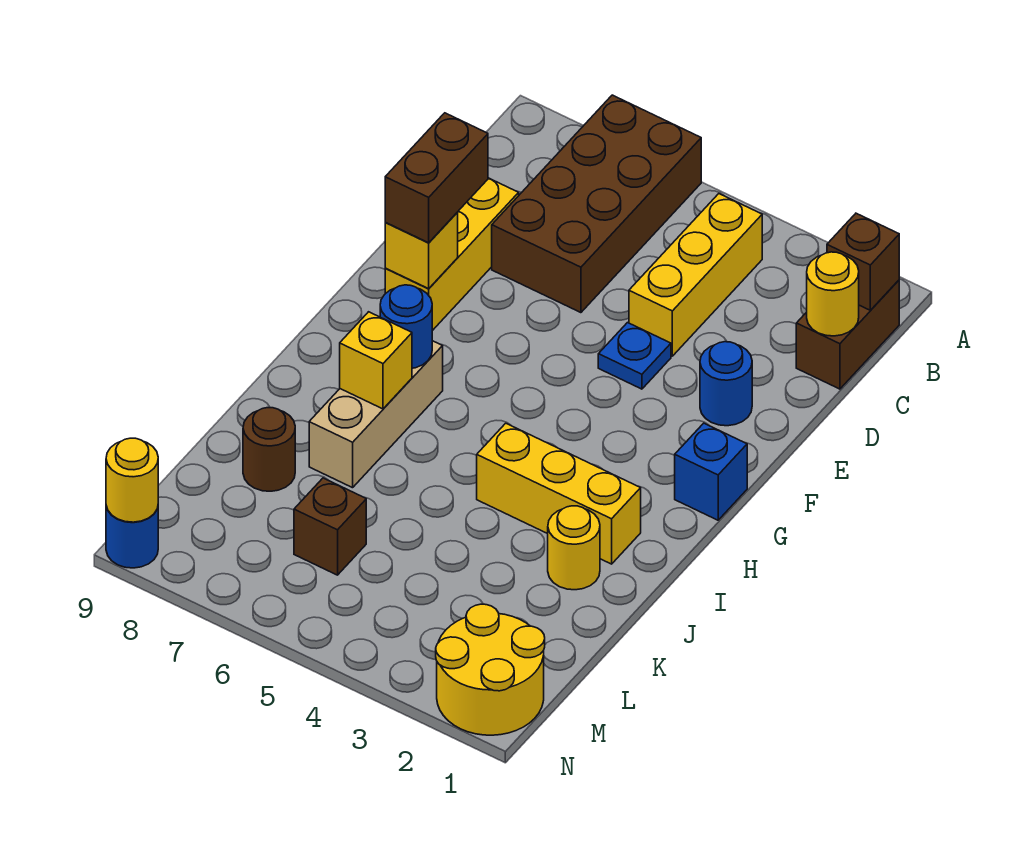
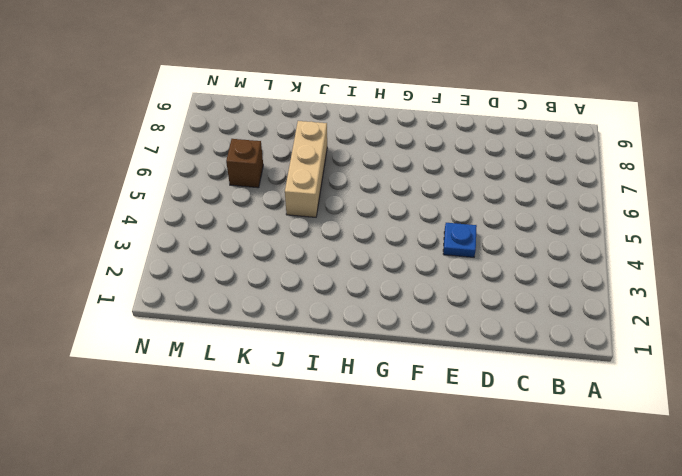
tan brick J5:J7 level 1 -> tan brick H7:J7 level 1
none -> brown brick A6:D7 level 1
none -> brown brick B1:C1 level 1
none -> yellow brick B4:D4 level 1

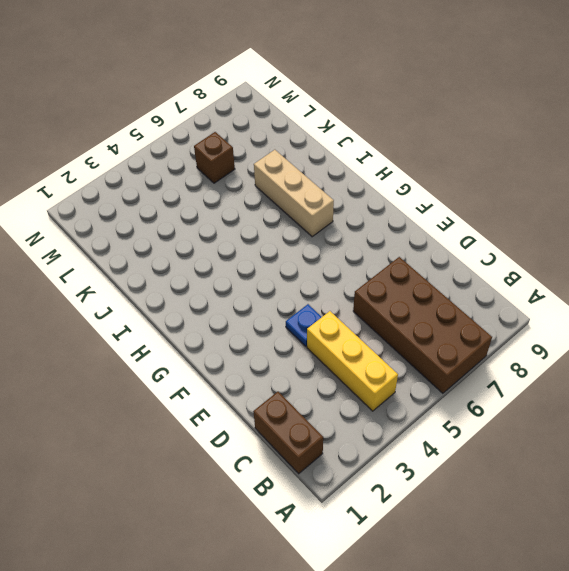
none -> yellow brick D8:F8 level 1
none -> blue round brick E2 level 1
none -> blue brick G1 level 1

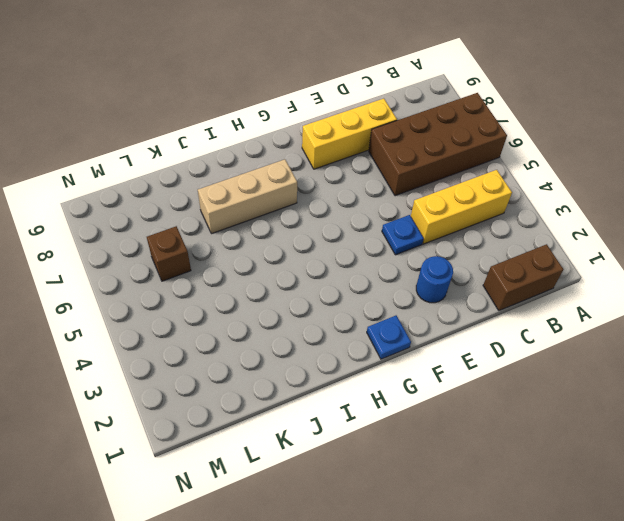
blue plate G1 level 1 -> blue brick G1 level 1
none -> yellow brick I2:I4 level 1
none -> yellow round brick J2 level 1
none -> brown round brick K8 level 1

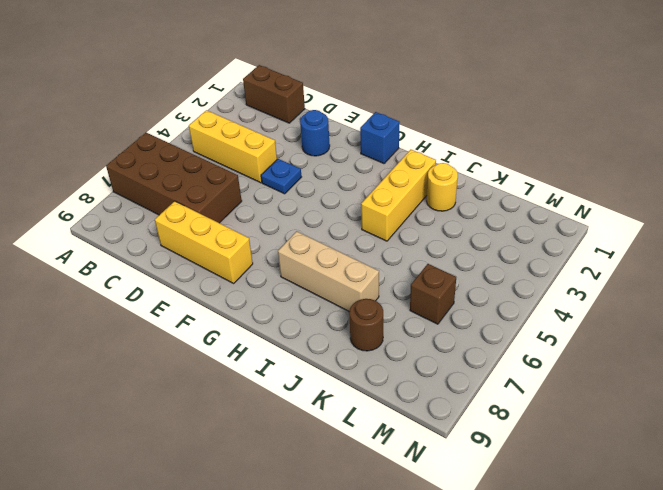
none -> yellow round brick M1:N2 level 1
none -> blue round brick N9 level 1
none -> brown brick B1 level 2

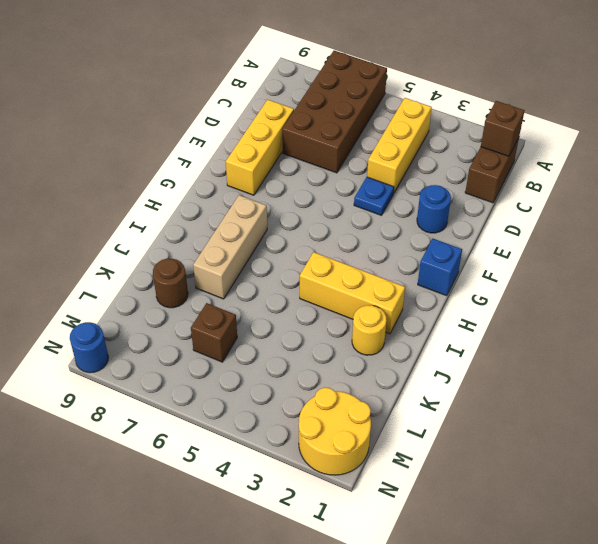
none -> yellow round brick C1 level 2
none -> yellow brick F8 level 2
none -> blue round brick H7 level 2

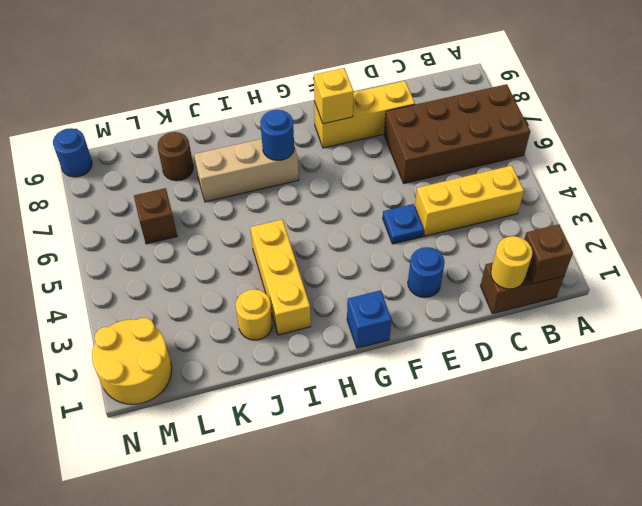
none -> yellow brick I7 level 2
none -> yellow round brick N9 level 2
none -> brown brick E8:F8 level 3

